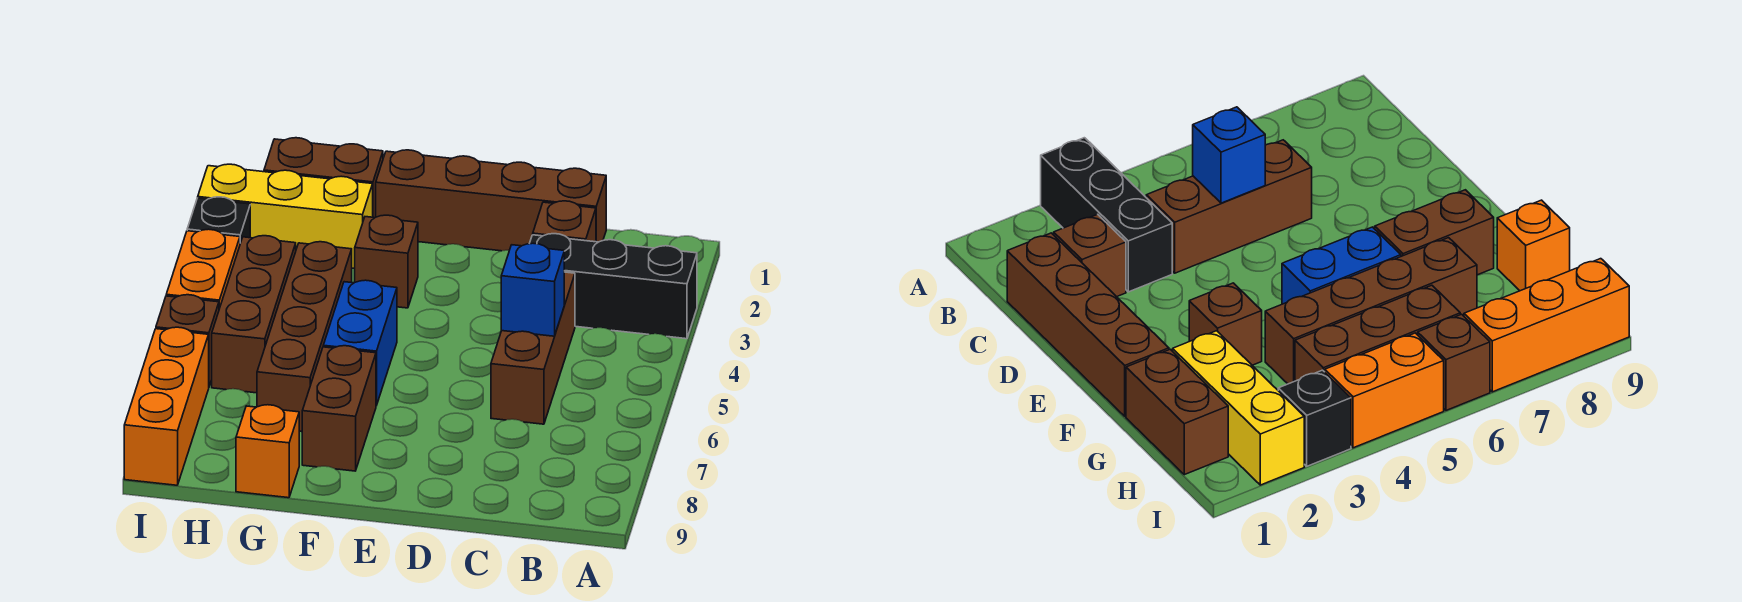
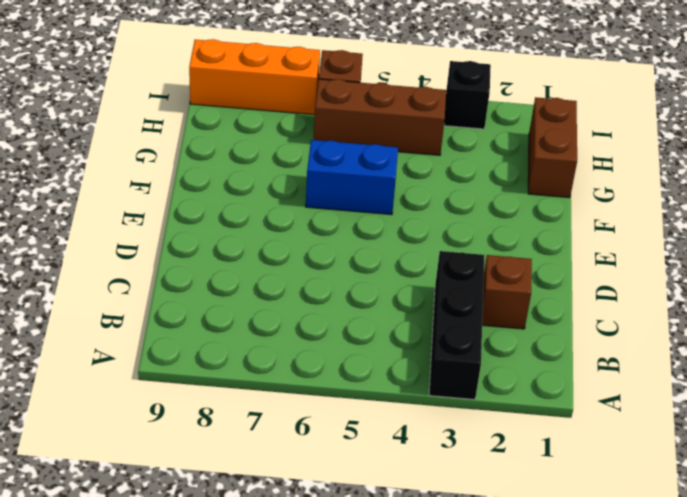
none -> brown brick C1:F1 level 1
none -> brown brick C4:C6 level 1
none -> brown brick F3 level 1

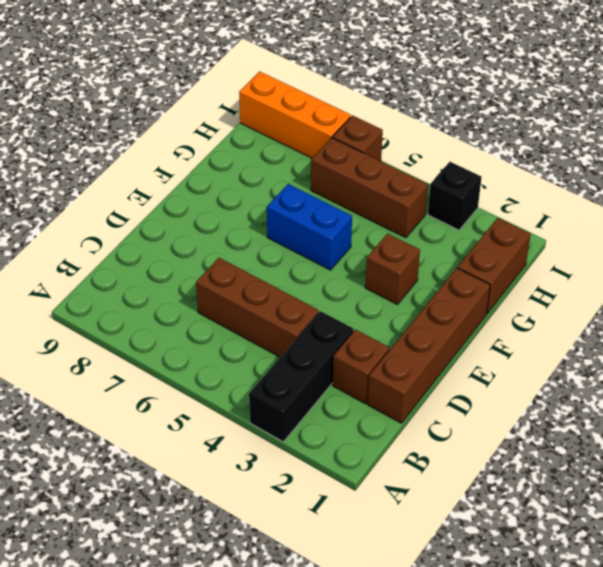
none -> brown brick F7:F8 level 1
none -> yellow brick G2:I2 level 1
none -> brown brick G4:G7 level 1

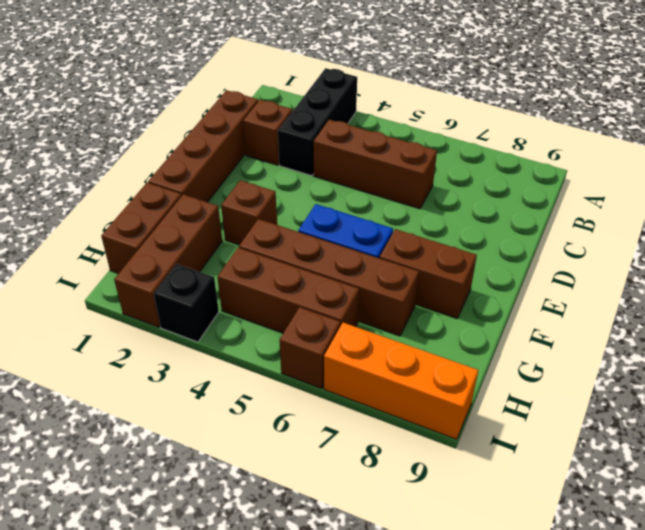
brown brick G2:I2 level 1 -> yellow brick G2:I2 level 1
none -> orange brick G9 level 1
none -> orange brick I4:I5 level 1
none -> blue brick C5 level 2

